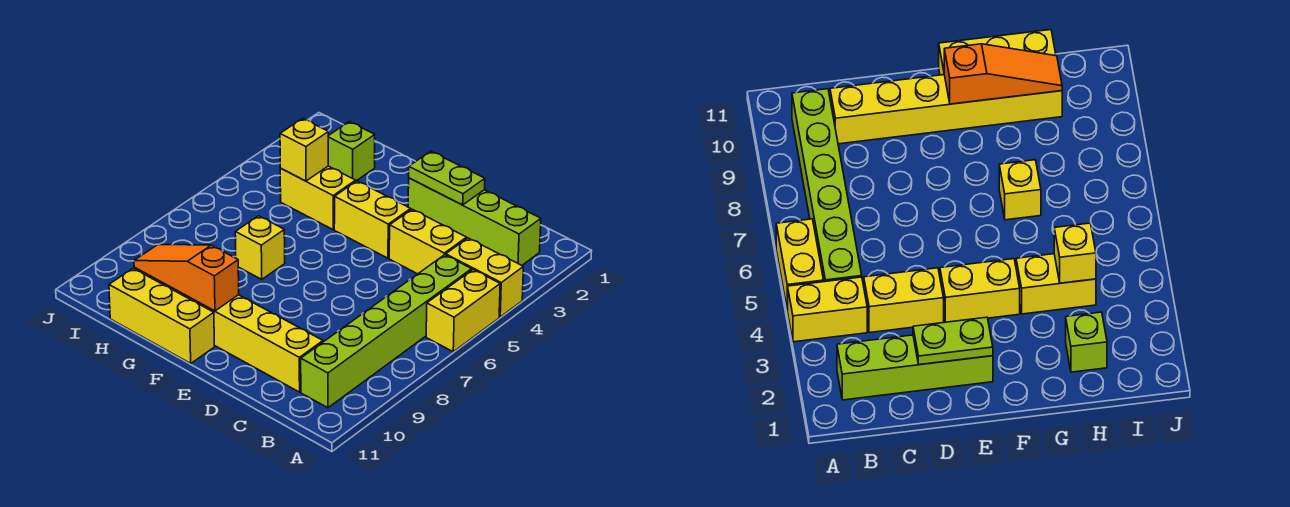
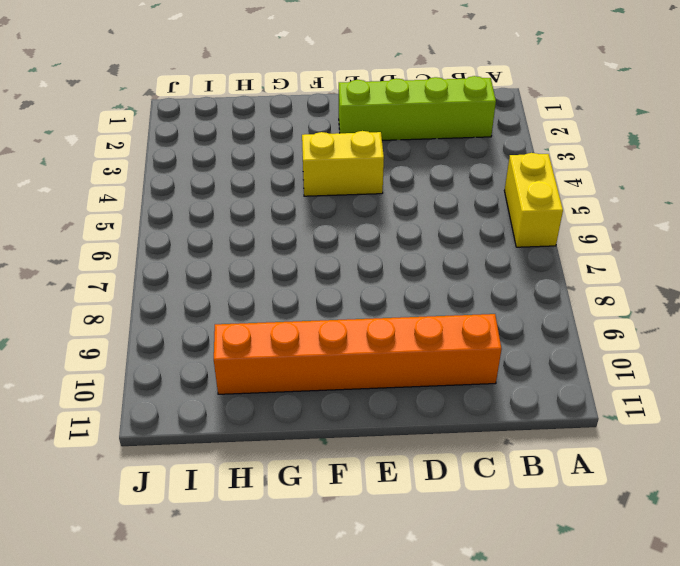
orange brick C10:H10 level 1 -> yellow brick C10:H10 level 1
none -> yellow brick A4:B4 level 1
none -> lime brick B5:B10 level 1
none -> yellow brick C4:D4 level 1

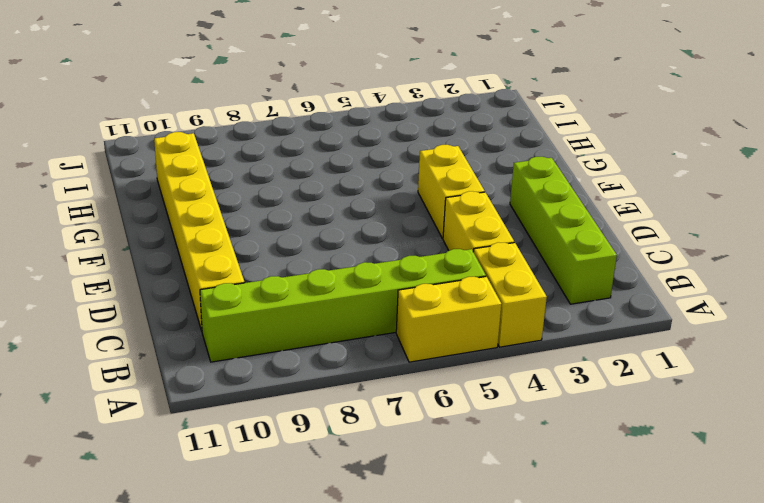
none -> yellow brick F11:H11 level 1
none -> yellow brick G4:H4 level 1
none -> yellow brick G7 level 1

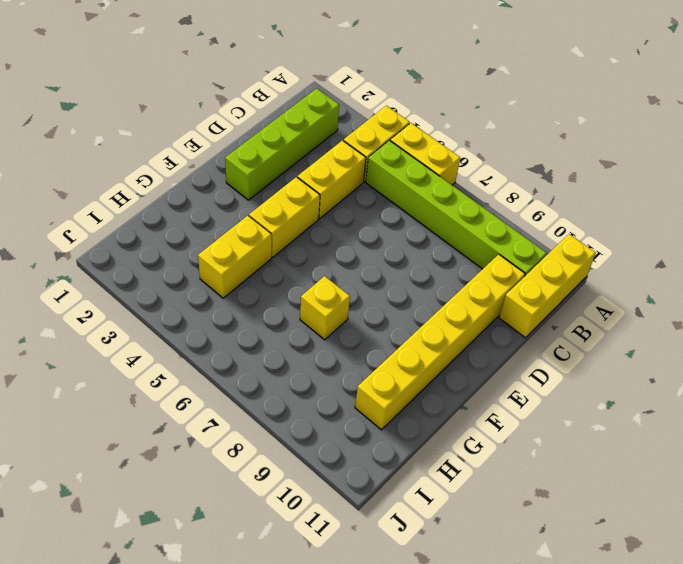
yellow brick A11:C11 level 1 -> yellow brick F11:H11 level 1
none -> lime brick H2 level 1
none -> lime plate D2:E2 level 2
none -> orange slope F10:H10 level 2 top F

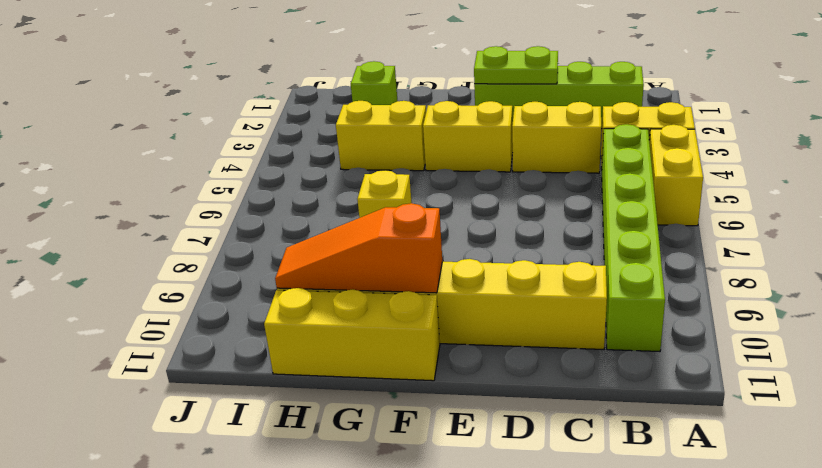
none -> yellow brick H4 level 2

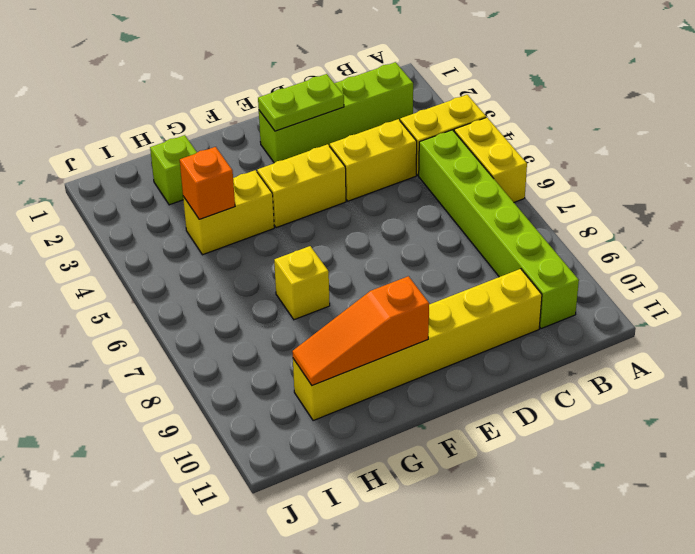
orange brick H4 level 2 -> yellow brick H4 level 2
none -> yellow brick F11:H11 level 1

